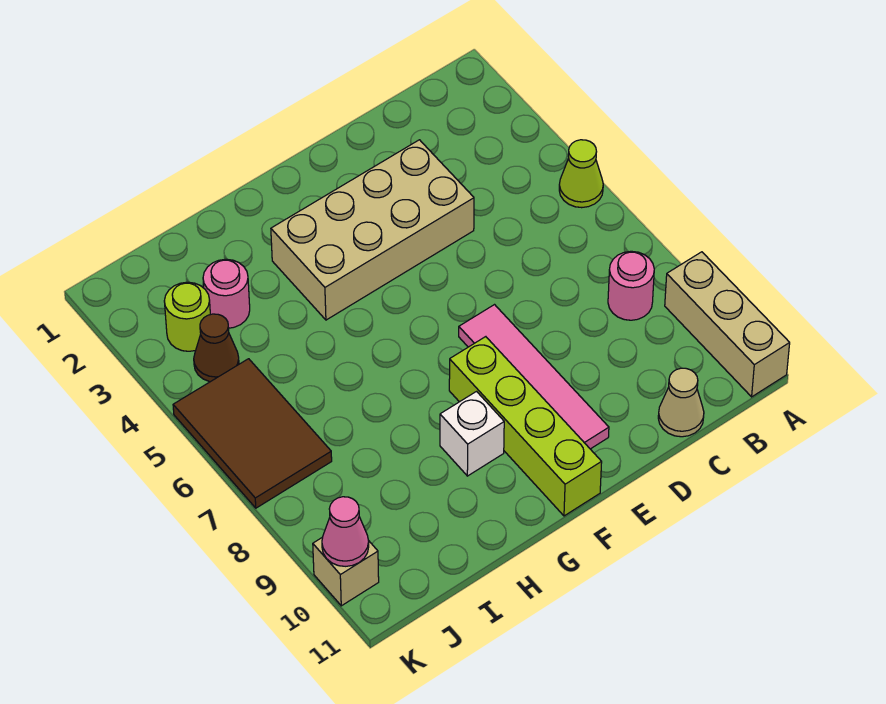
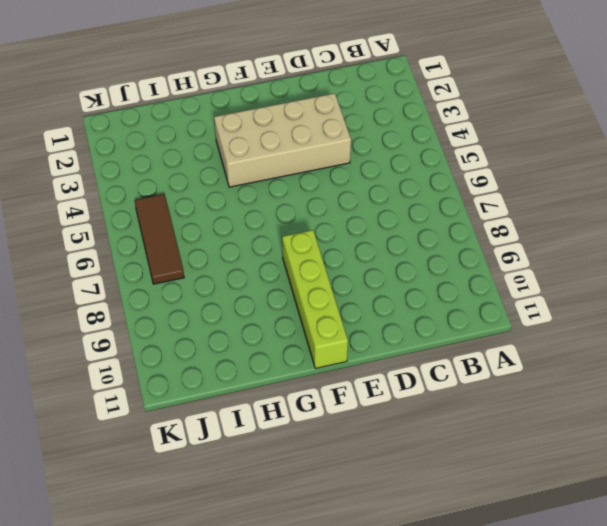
brown tile J5:J7 level 1 -> brown tile J5:K7 level 1
none -> lime cone A5 level 1
none -> tan brick A9:A11 level 1
none -> pink round brick B8 level 1

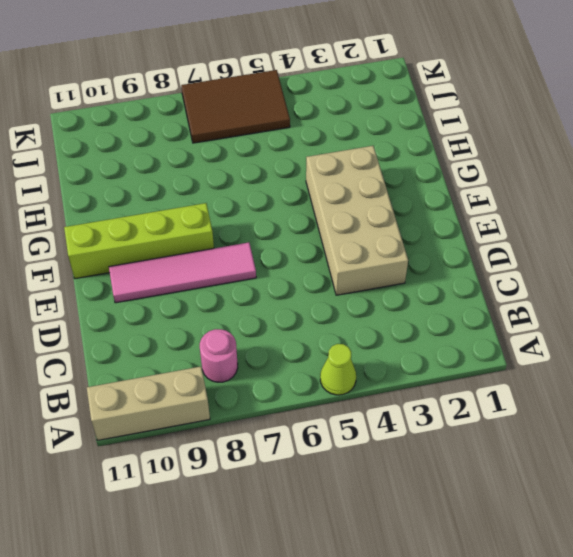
none -> tan cone C11 level 1
none -> white brick G9 level 1
none -> pink round brick I3 level 1

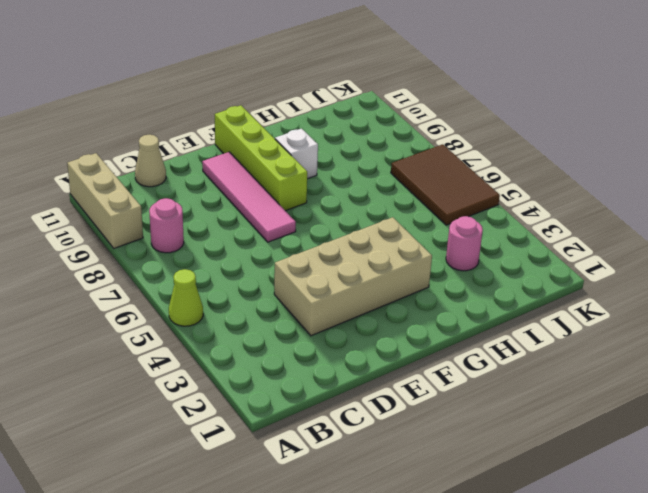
none -> lime round brick J3 level 1
none -> brown cone J4 level 1
none -> tan brick K10 level 1

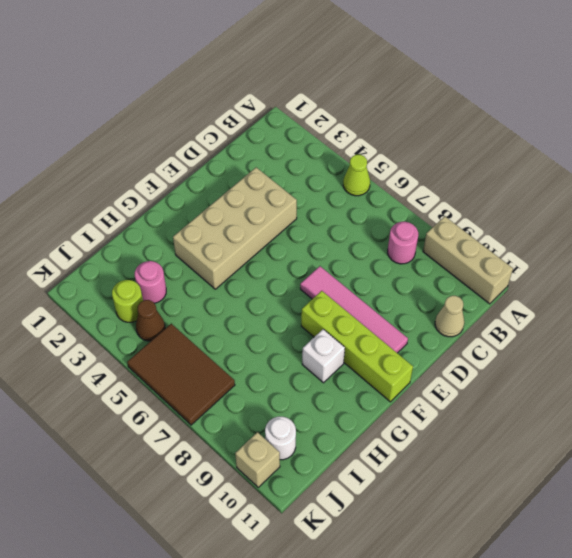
white round brick J10 level 1 -> none
none -> pink cone K10 level 2

